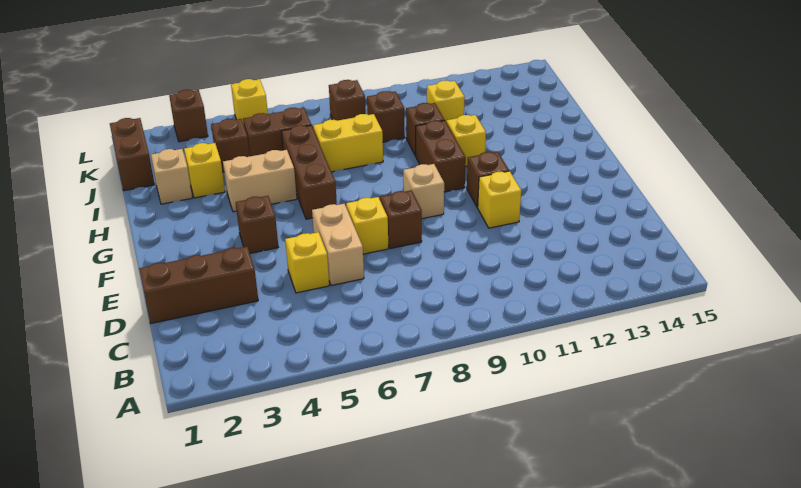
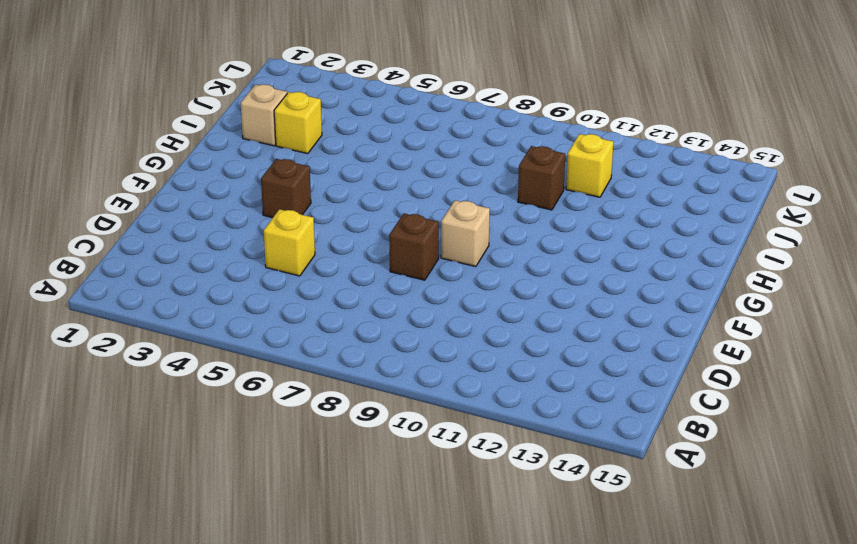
none -> brown brick D1:D3 level 1
none -> tan brick D6:E6 level 1
none -> yellow brick E7 level 1

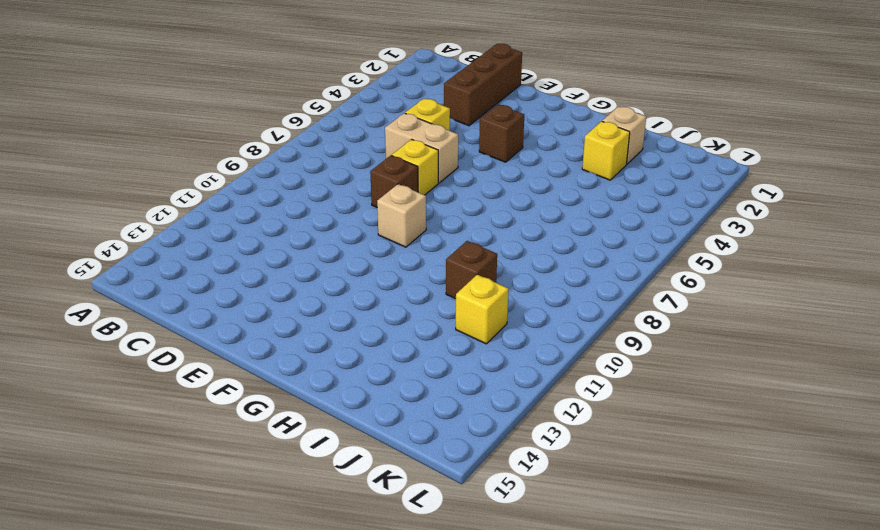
none -> yellow brick E11 level 1
none -> brown brick F11 level 1
none -> brown brick G6:I6 level 1

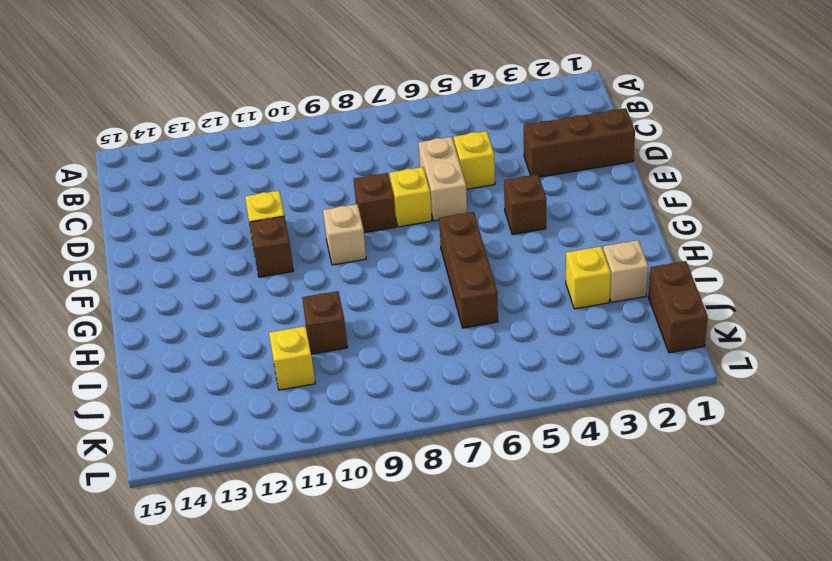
none -> brown brick G10:H10 level 1
none -> tan brick H4:H5 level 1
none -> yellow brick H11 level 1

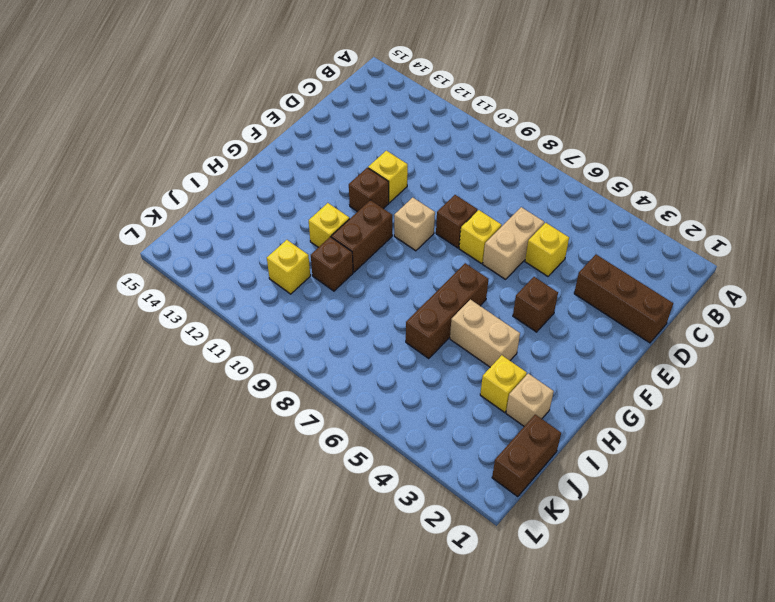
none -> yellow brick I7:I8 level 1
none -> brown brick J4 level 1
none -> brown brick J5:J6 level 1

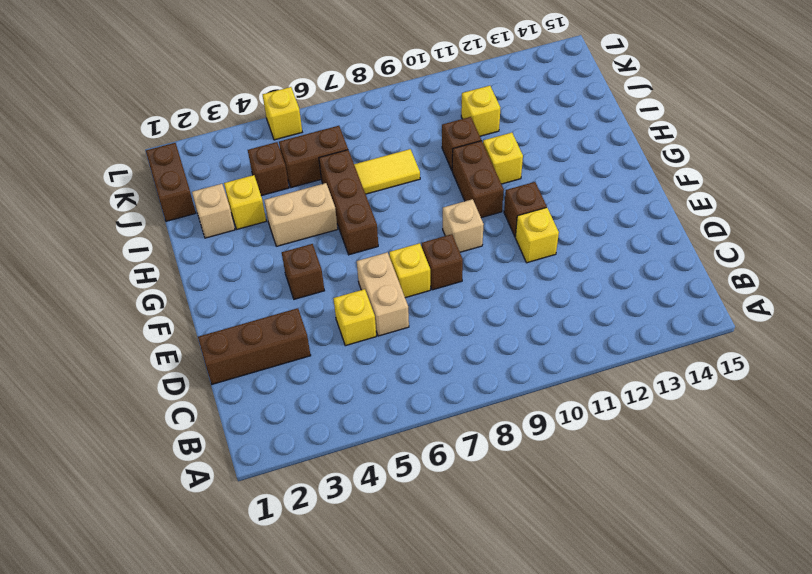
yellow tile I7:I8 level 1 -> yellow brick I7:I8 level 1
none -> brown brick J9 level 1
none -> brown brick K8 level 1
none -> brown brick L3 level 1

